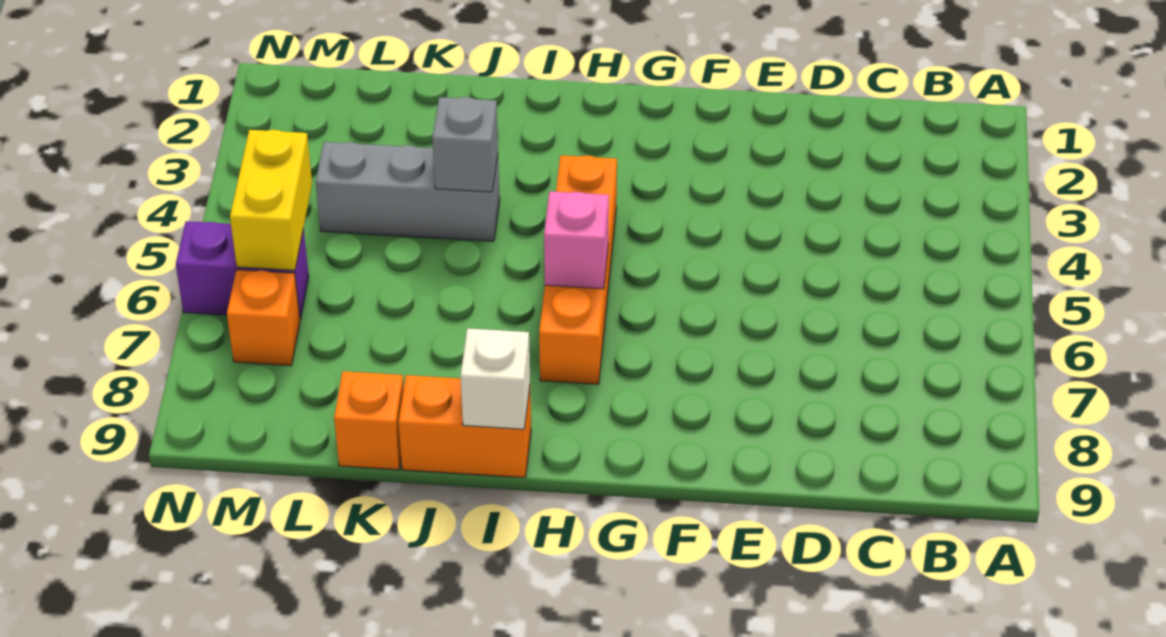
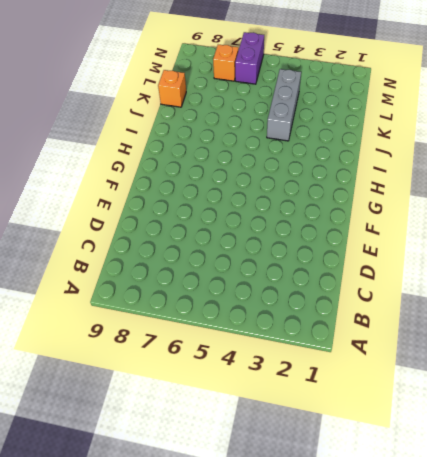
none -> orange brick H4:H7 level 1
none -> orange brick I9:J9 level 1

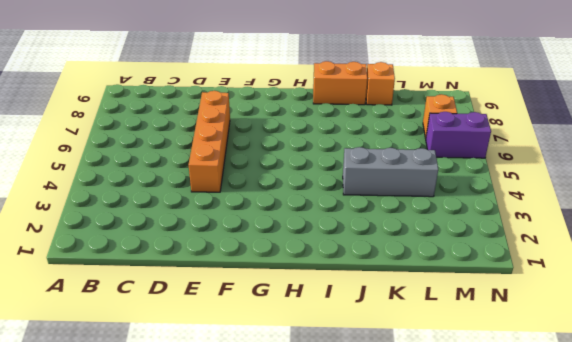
orange brick E4:E7 level 1 -> orange brick H4:H7 level 1
none -> pink brick H6 level 2
none -> white brick I9 level 2

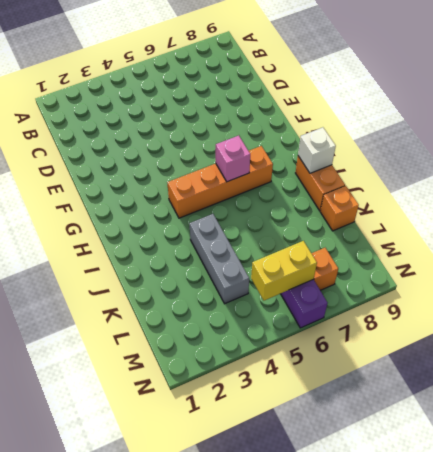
none -> grey brick J4 level 2

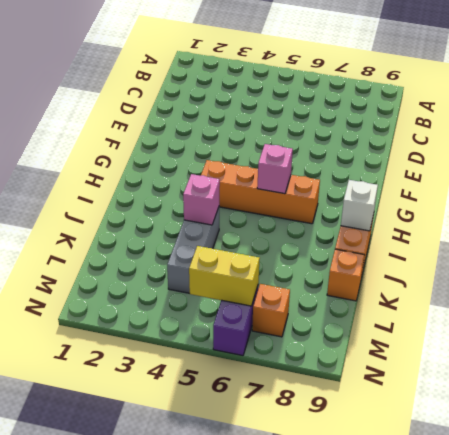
pink brick J4 level 2 -> grey brick J4 level 2

